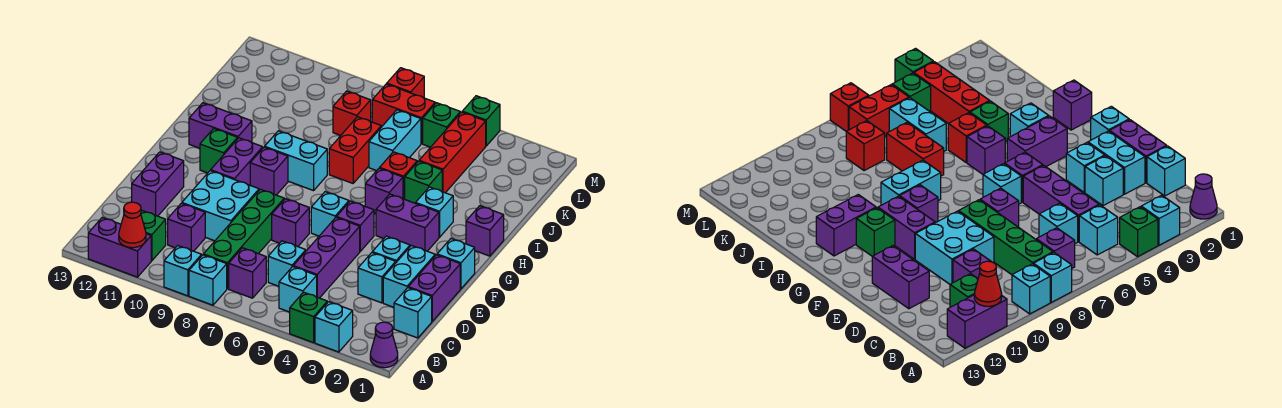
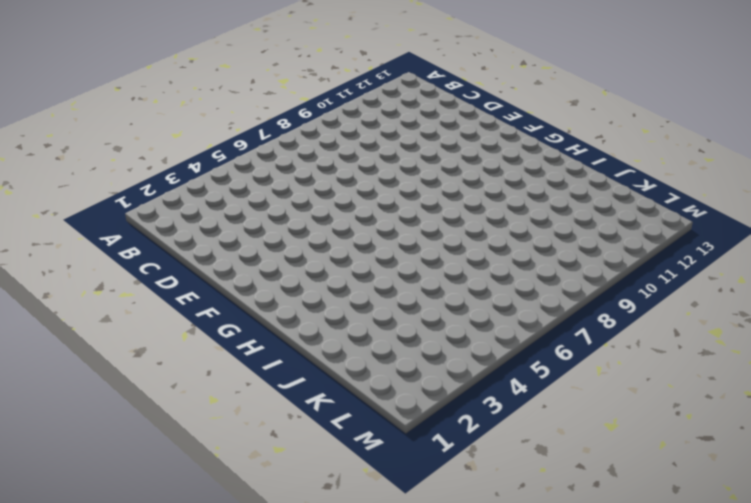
none -> purple cone A1 level 1
none -> cyan brick A3 level 1
none -> green brick A4 level 1
none -> cyan brick A8 level 1

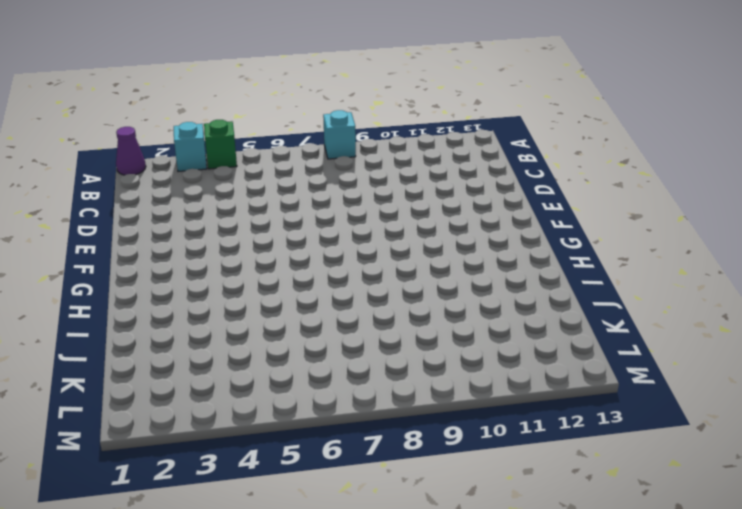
none -> cyan brick A9 level 1
none -> purple brick A11:A12 level 1
none -> cyan brick B5 level 1
none -> purple brick B7 level 1

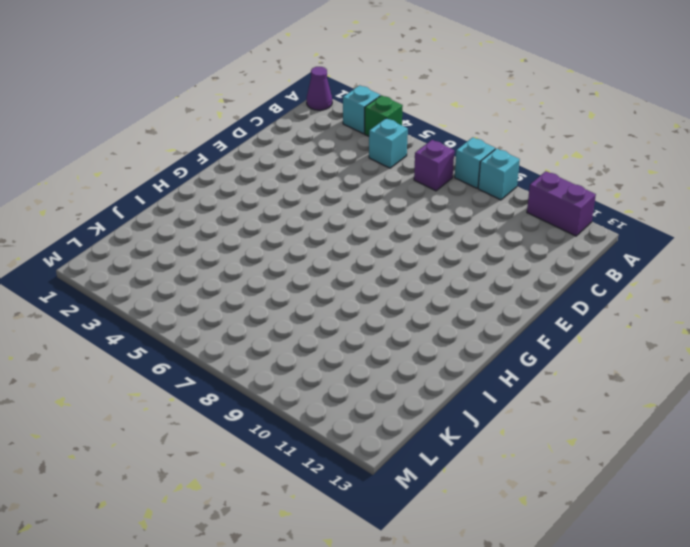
none -> green brick B8:E8 level 1
none -> green brick B11 level 1
none -> cyan brick C1 level 1
none -> purple brick C5:E5 level 1

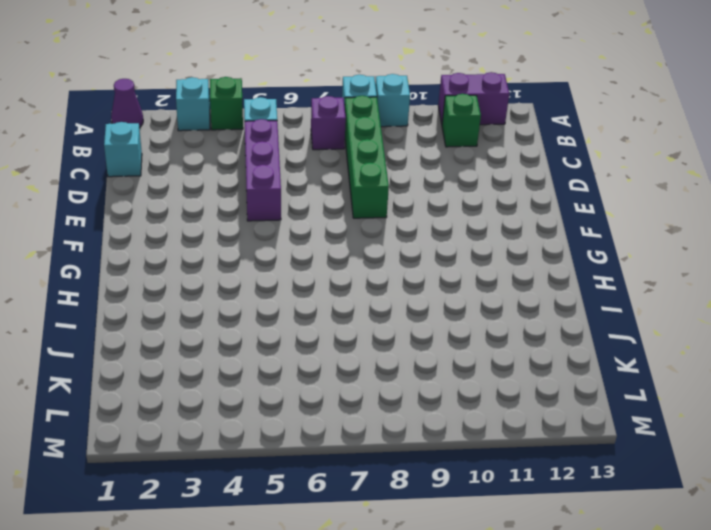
none -> cyan brick C6 level 1
none -> purple brick C10 level 1
none -> purple brick D1:E1 level 1
none -> cyan brick D2:E2 level 1

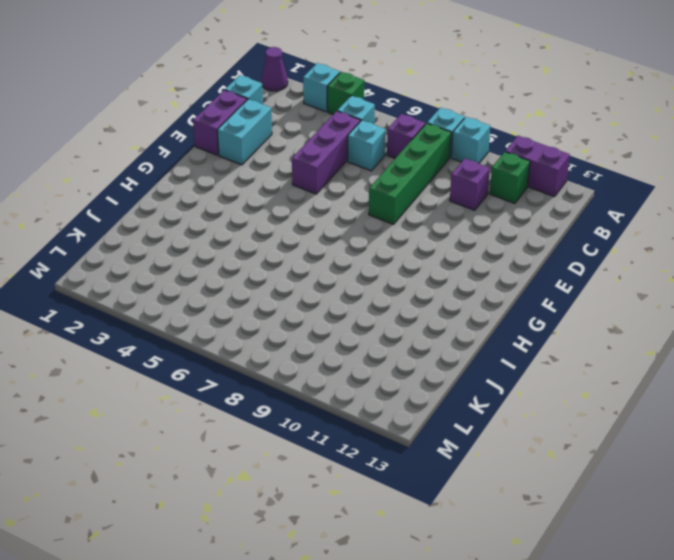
none -> cyan brick D3 level 1
none -> cyan brick D9:E10 level 1
none -> purple brick D12:E12 level 1
none -> cyan brick E3 level 1

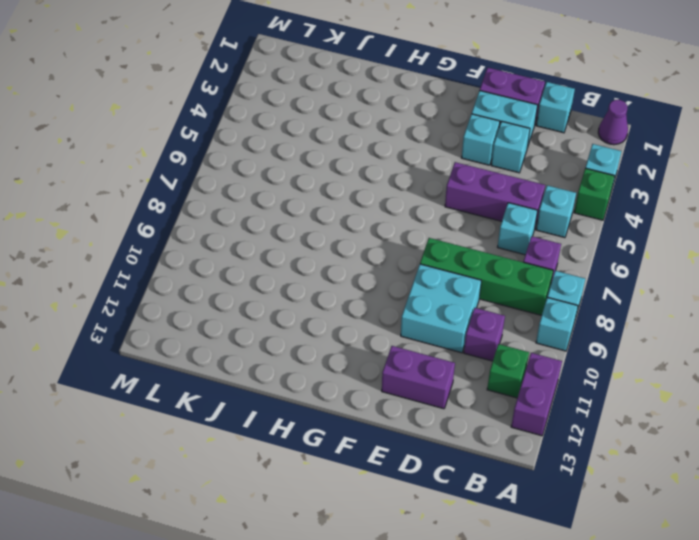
none -> purple brick E7 level 1
none -> cyan brick F1 level 1
none -> purple brick F5 level 1
none -> cyan brick F6 level 1

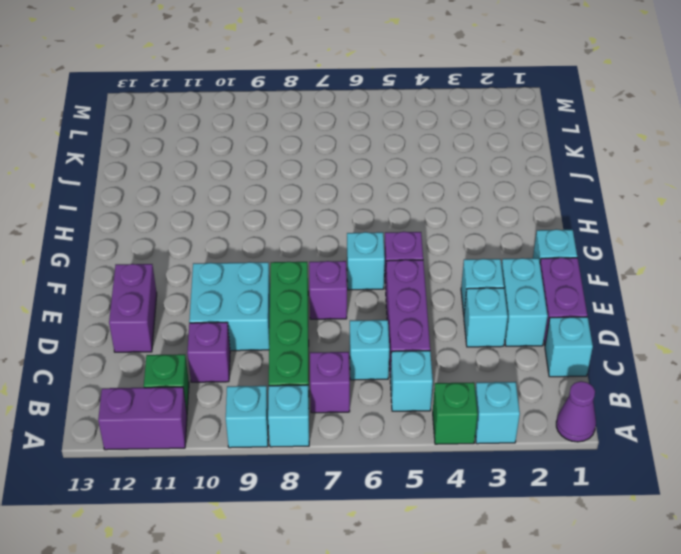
none -> purple brick F10:G10 level 1
none -> purple brick G3:G4 level 1
none -> purple brick G9 level 1
none -> green brick G11 level 1

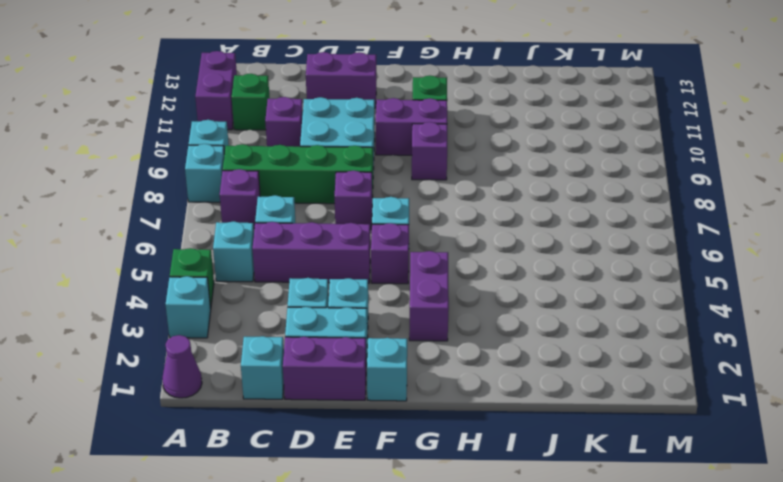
none -> purple brick H1 level 1
none -> cyan brick H3 level 1
none -> purple brick H5 level 1
none -> cyan brick H8:H9 level 1

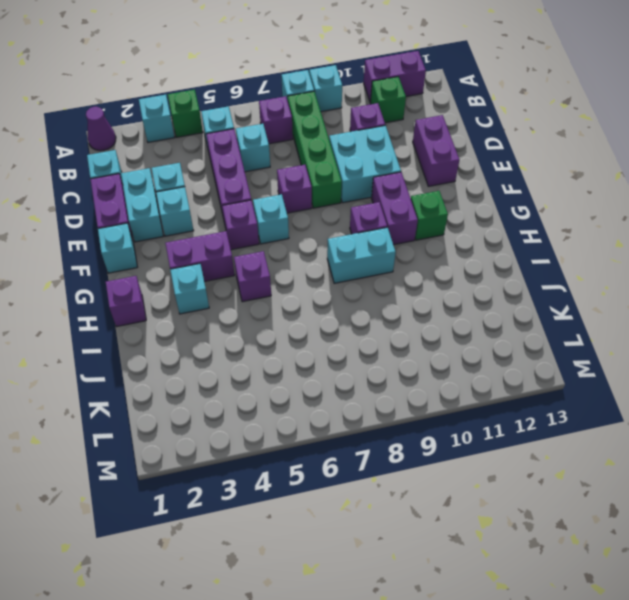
none -> purple brick H11:H12 level 1
none -> green brick I4 level 1
none -> red brick I5 level 1
none -> red brick I7:J7 level 1

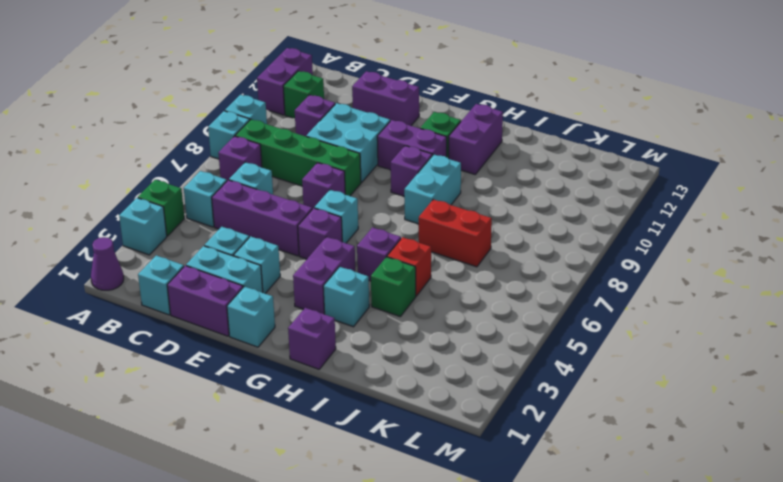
none -> red brick J4:L4 level 1
none -> cyan brick J6:K6 level 1
none -> red brick K8 level 1
none -> green brick L5 level 1

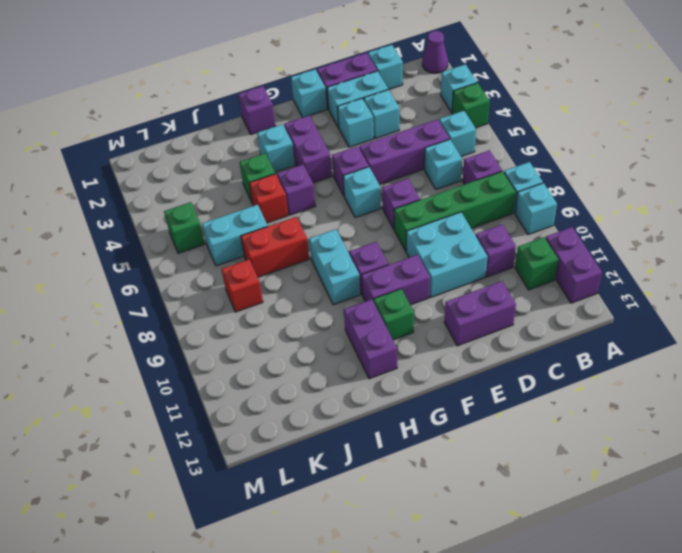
none -> red brick J4:L4 level 1
none -> red brick L6:L7 level 1
none -> green brick M4 level 1
none -> red brick M7 level 1

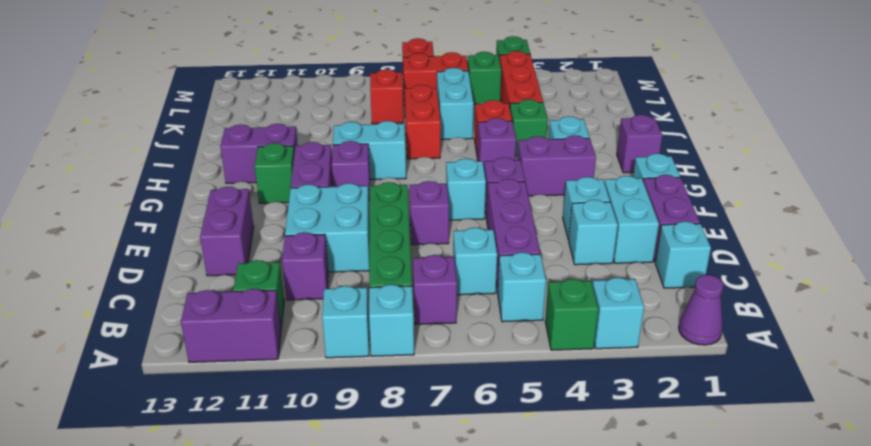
none -> red cone A11 level 2

